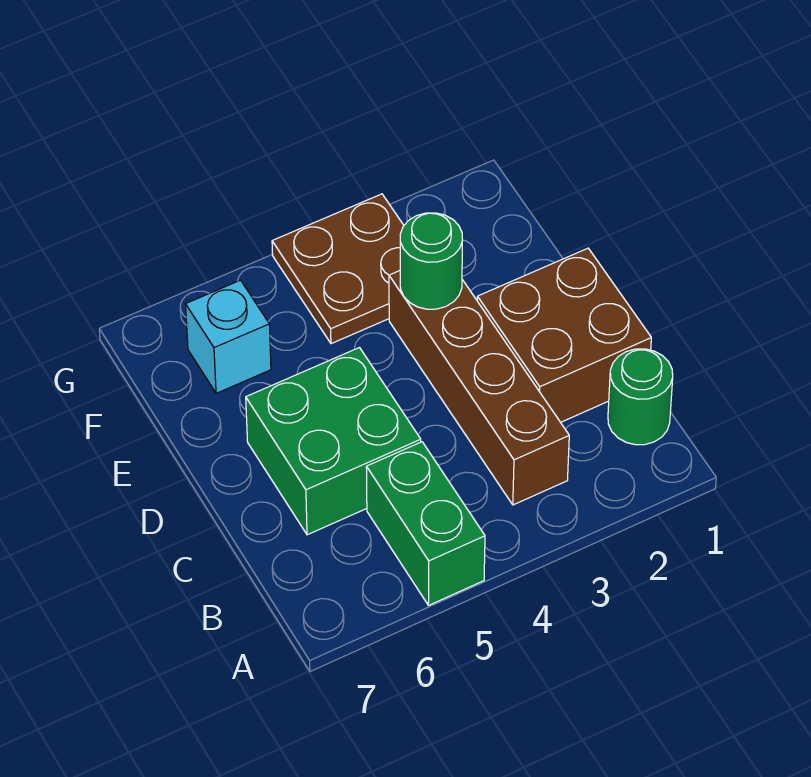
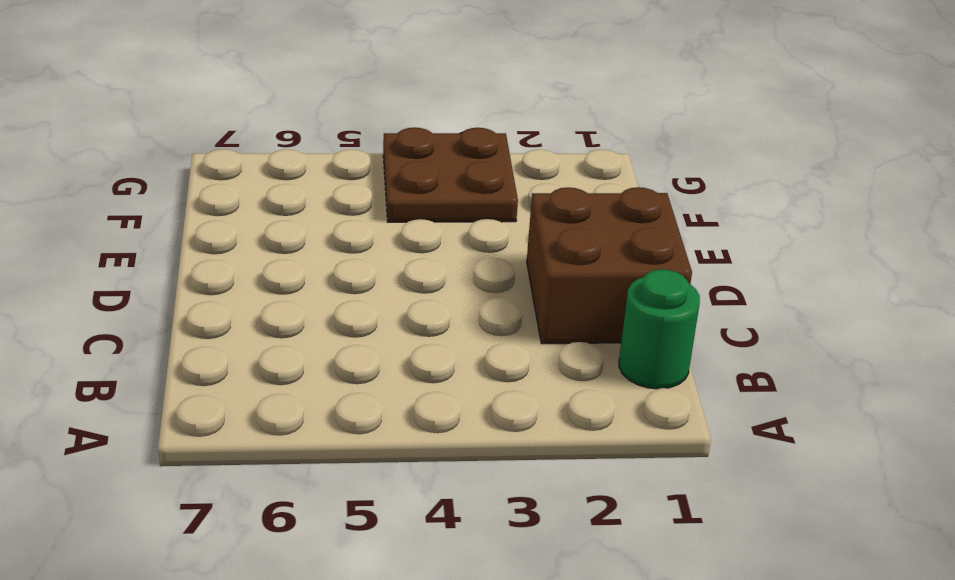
none -> green brick A5:B5 level 1
none -> brown brick B3:E3 level 1

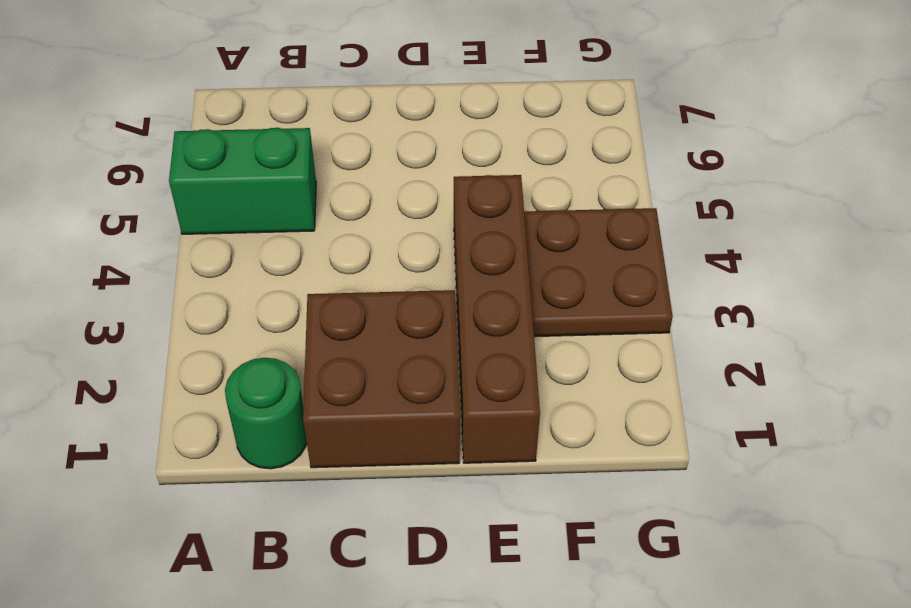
brown brick E1:E4 level 1 -> brown brick B3:E3 level 1
none -> green brick C5:D6 level 1
none -> cyan brick F6 level 1

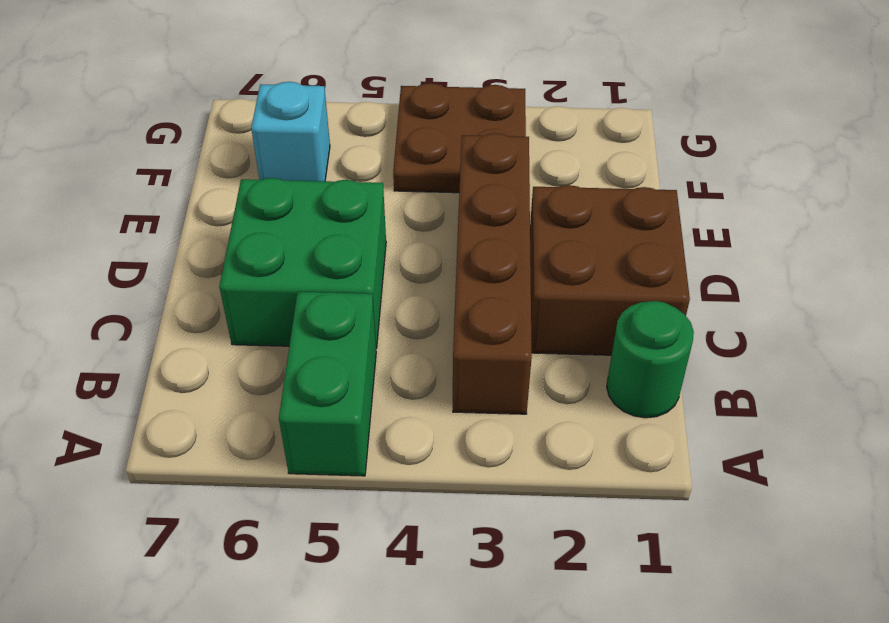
none -> green round brick E3 level 2

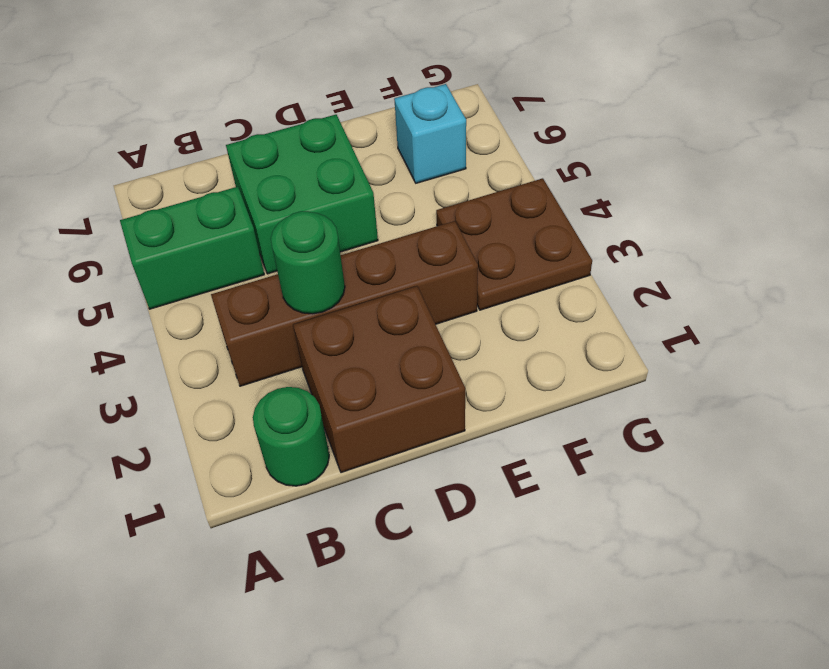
green round brick C3 level 2 -> green round brick E3 level 2

